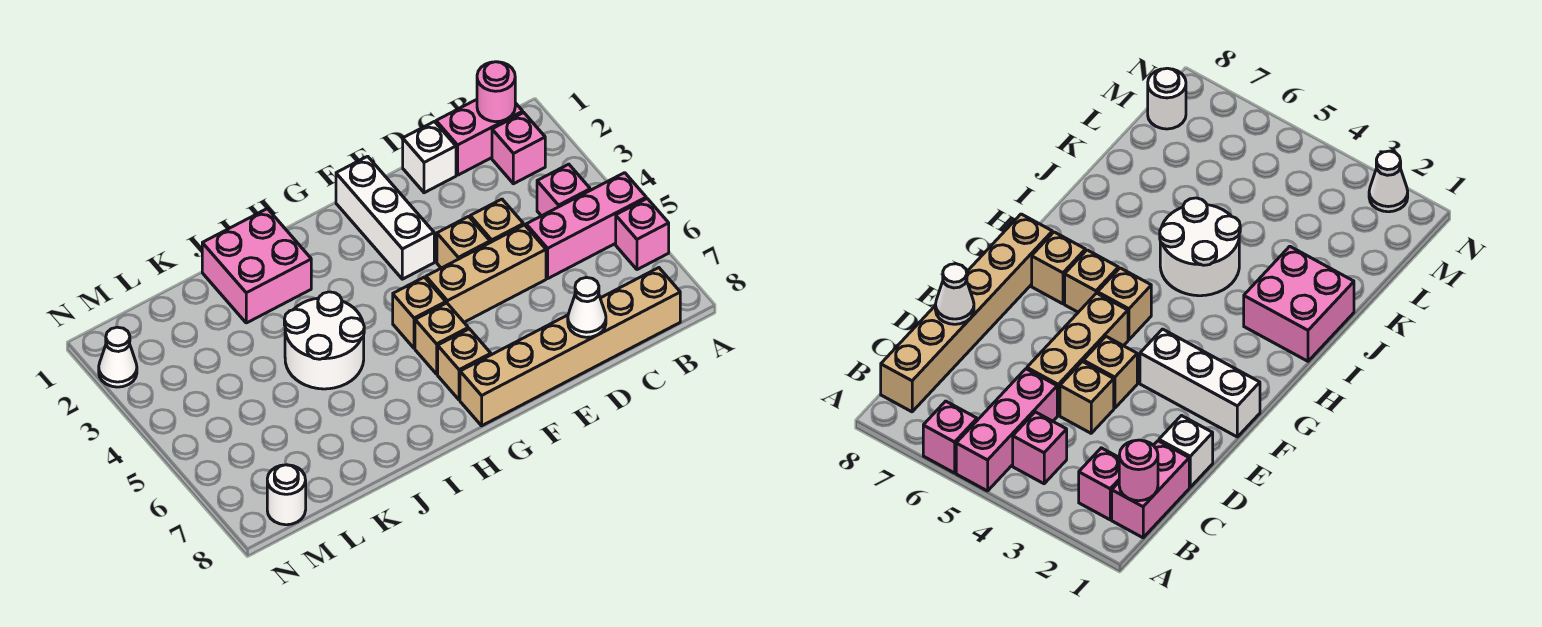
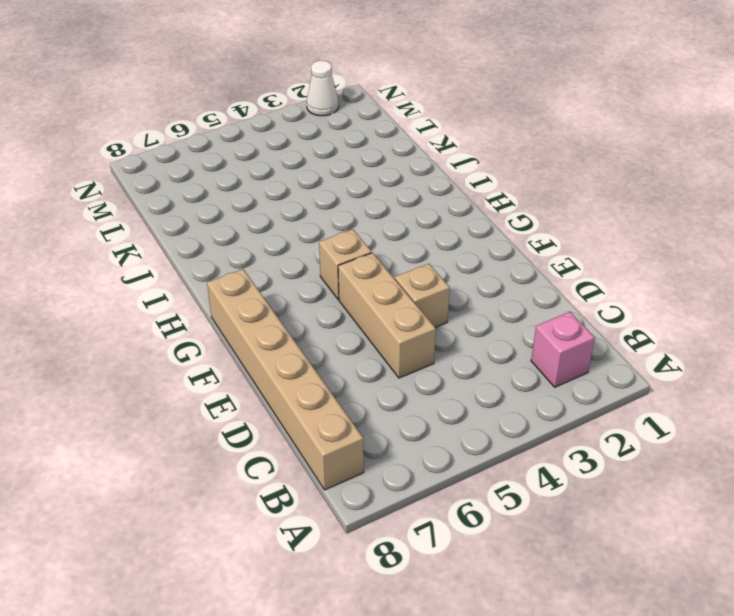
none -> pink brick A5:C5 level 1
none -> pink brick A6 level 1
none -> pink brick B1:C1 level 1

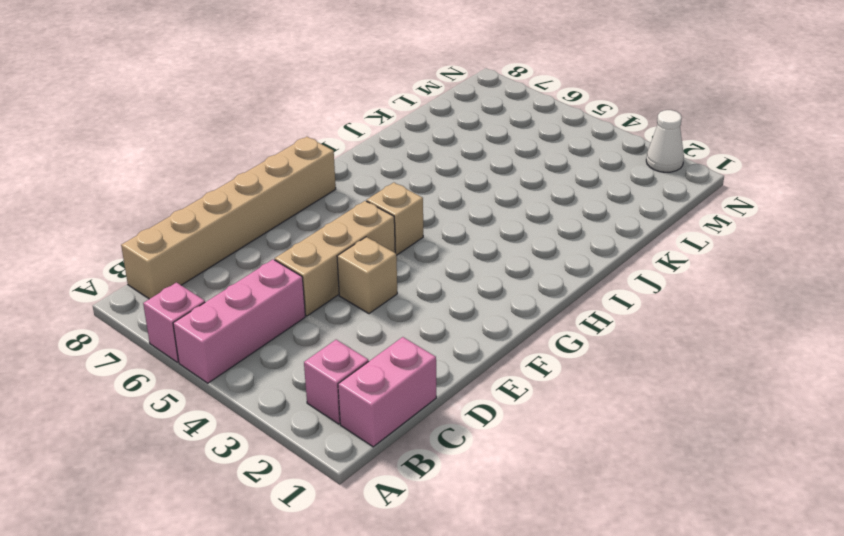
none -> pink brick B4 level 1
none -> white brick D1 level 1
none -> tan brick D4 level 1

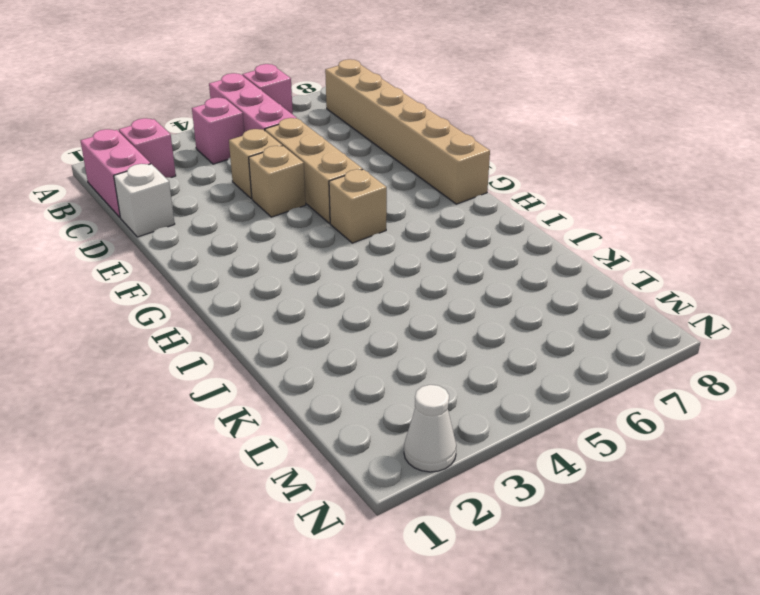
none -> white brick F1:F3 level 1
none -> tan brick G6 level 1
none -> tan brick G7 level 1

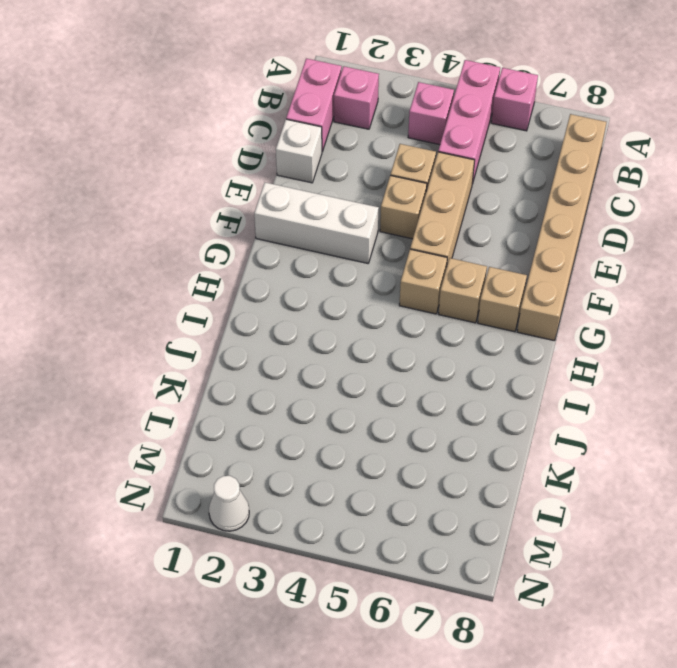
none -> pink brick I1:J2 level 1
none -> white round brick I4:J5 level 1
none -> white round brick M8 level 1

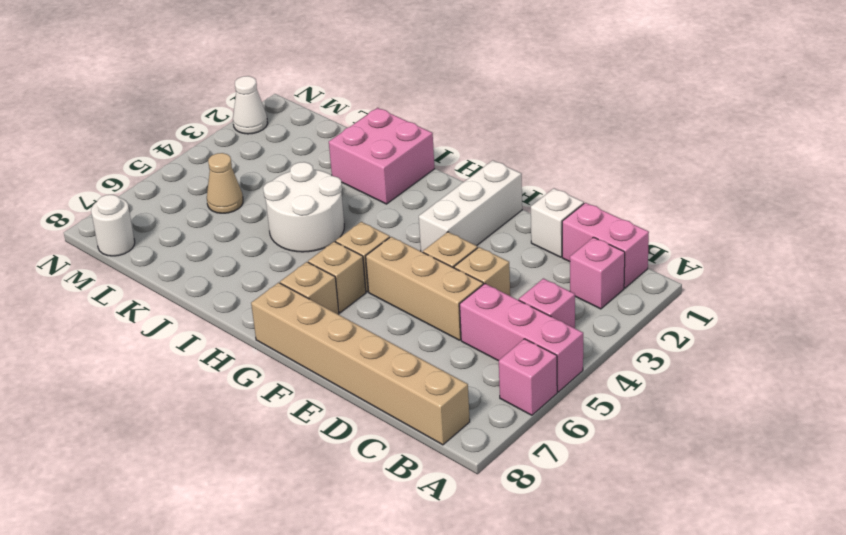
tan cone L5 level 1 -> none
none -> pink round brick B1 level 2
none -> white cone D8 level 2

